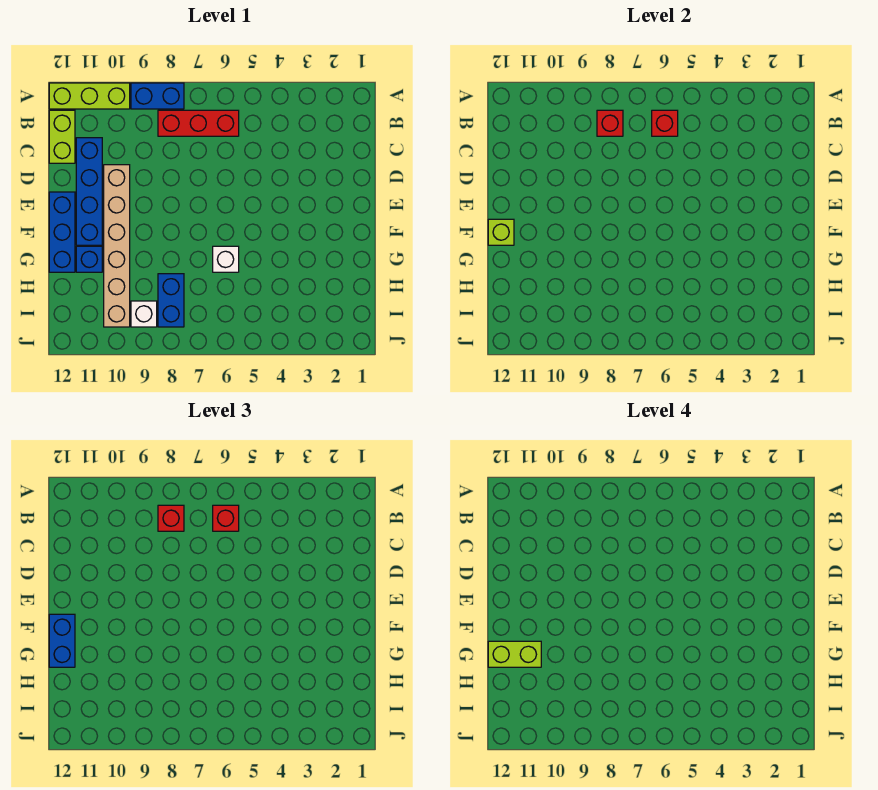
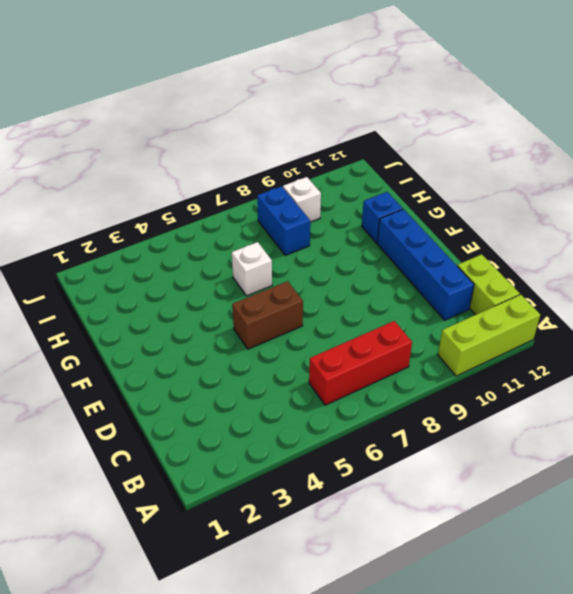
brown brick E5:E6 level 1 -> none
none -> blue brick A8:A9 level 1
none -> tan brick D10:I10 level 1
none -> blue brick E12:G12 level 1

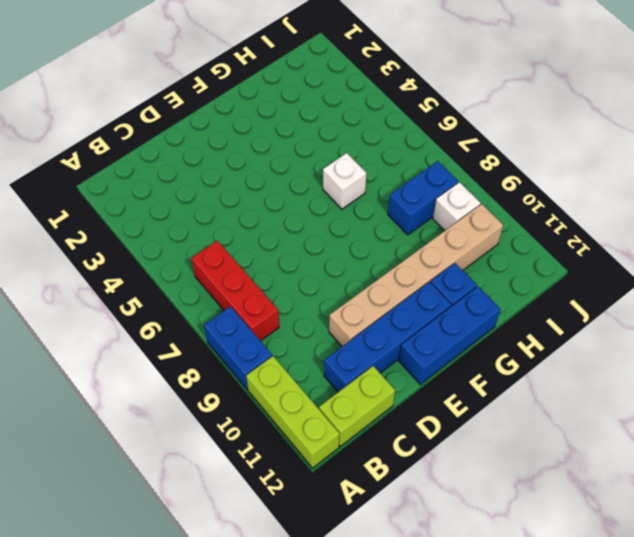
none -> red brick B6 level 2
none -> red brick B8 level 2
none -> lime brick F12 level 2

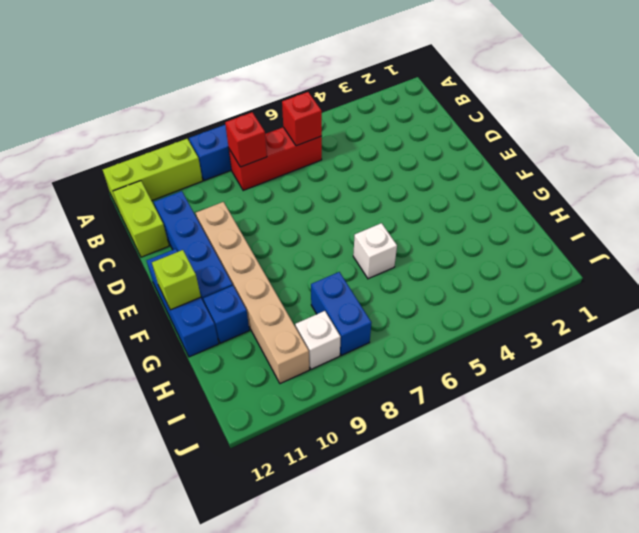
none -> red brick B6 level 3
none -> red brick B8 level 3
none -> blue brick F12:G12 level 3

